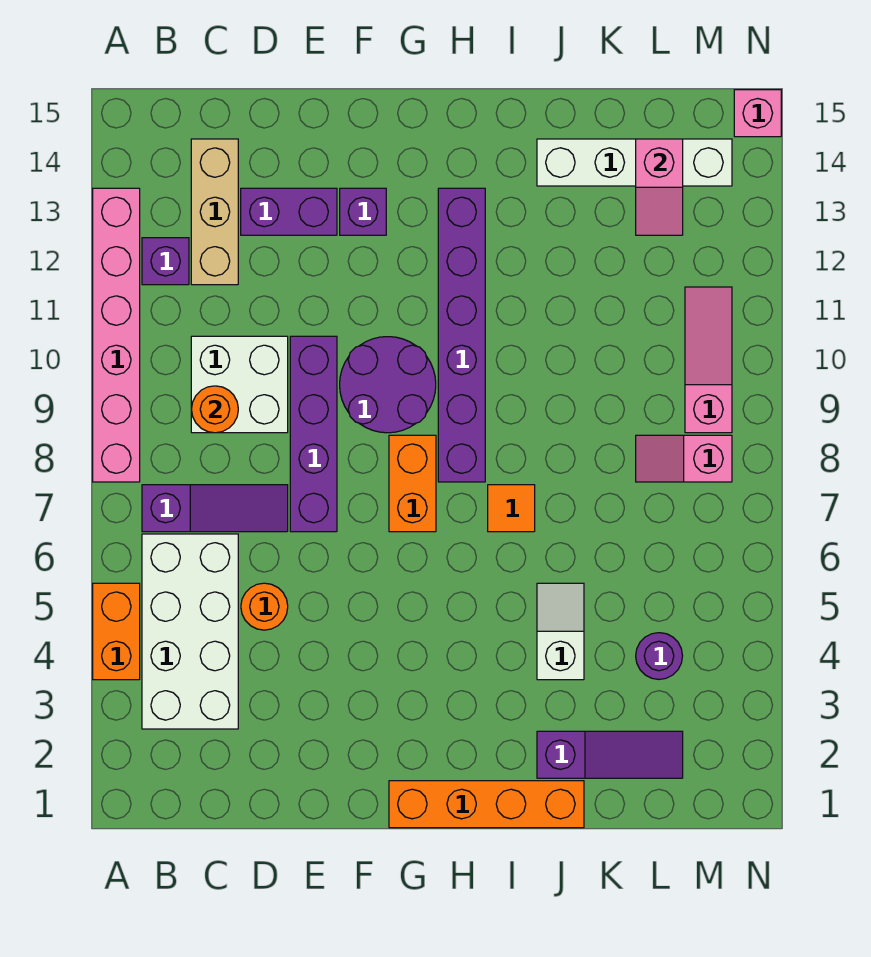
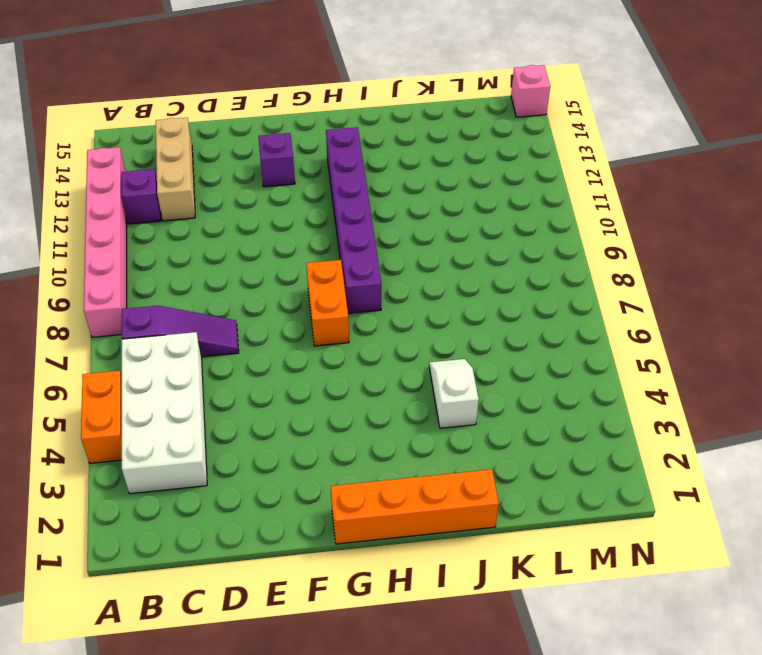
none -> white brick C9:D10 level 1
none -> orange round brick D5 level 1
none -> purple brick D13:E13 level 1

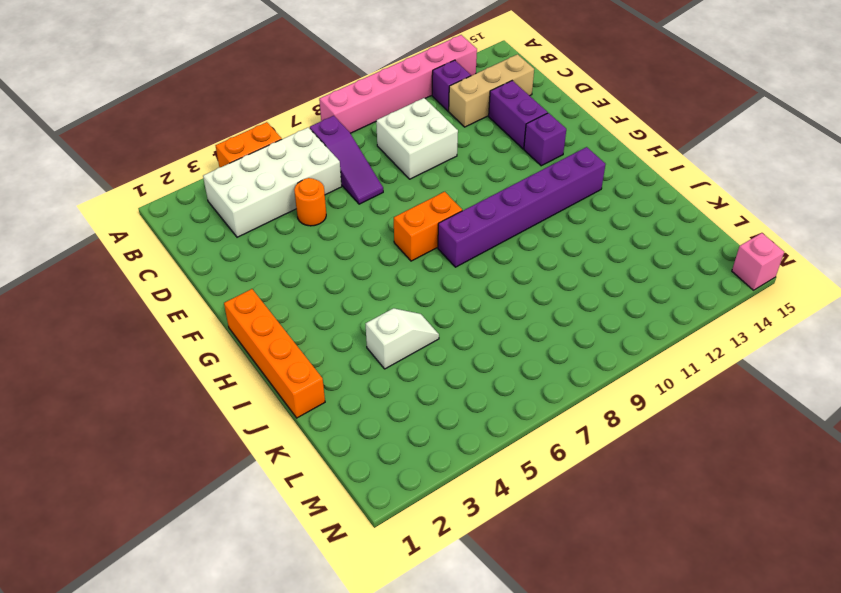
none -> purple brick E7:E10 level 1
none -> purple round brick F9:G10 level 1
none -> orange tile I7 level 1

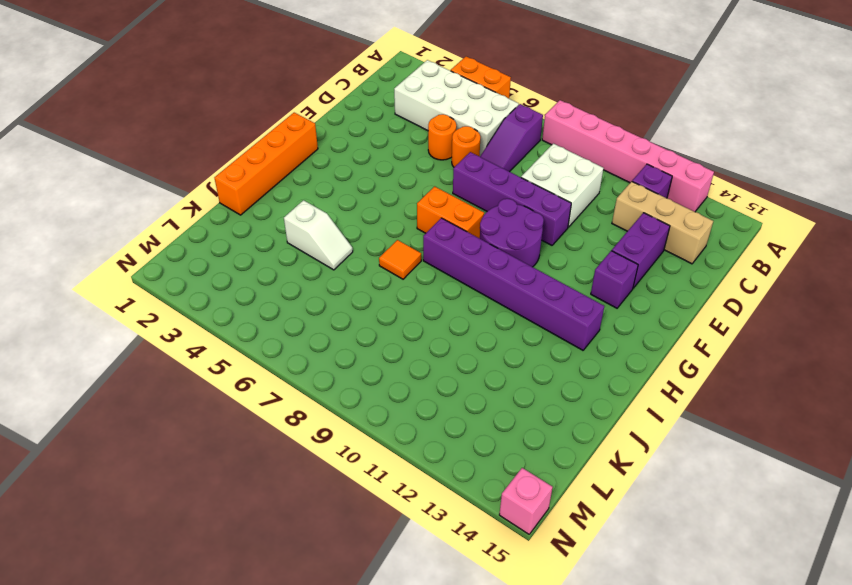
orange round brick D6 level 1 -> orange round brick C9 level 2
none -> purple slope J2:L2 level 1 top J
none -> white brick J14:M14 level 1
none -> purple round brick L4 level 1

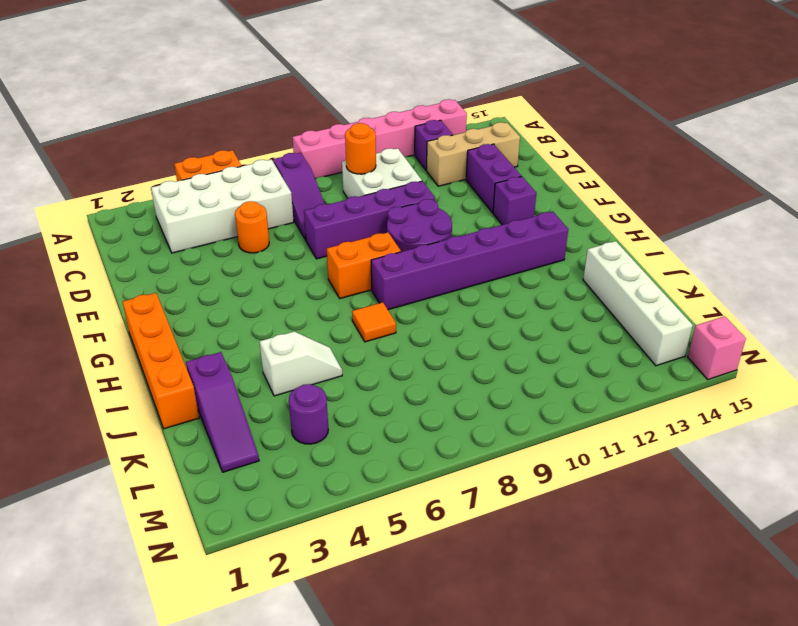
none -> pink slope L8:M8 level 1 top M
none -> pink slope M9:M11 level 1 top 9
none -> pink slope L13:L14 level 2 top 14

